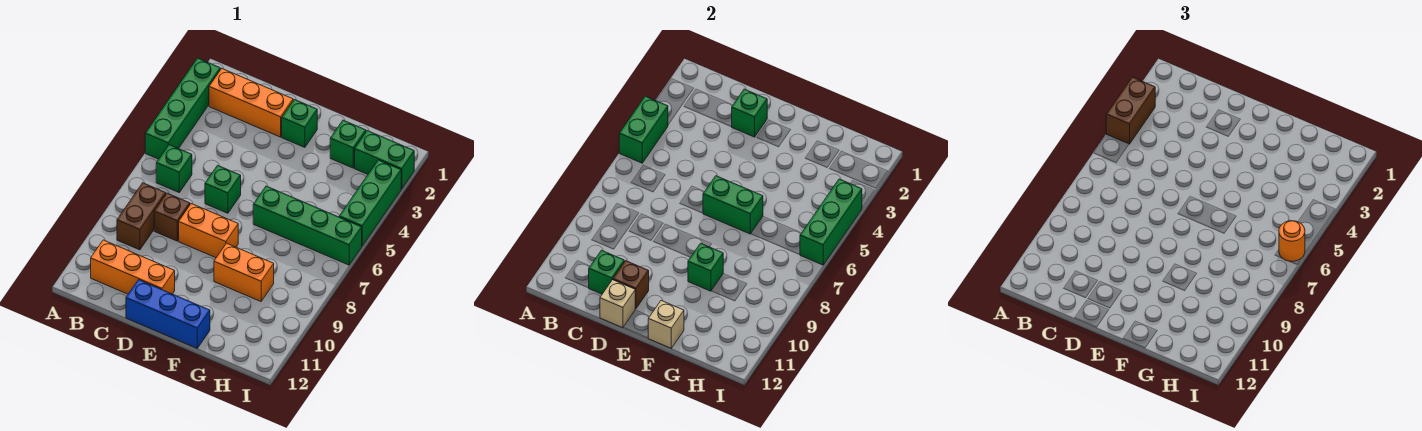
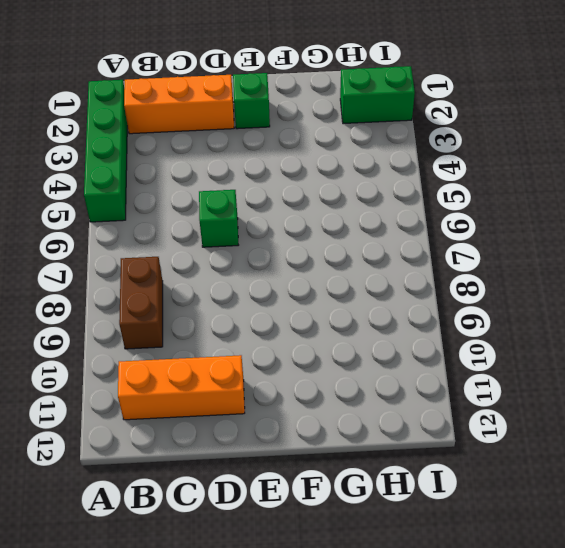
none -> green brick B6 level 1
none -> brown brick C8 level 1
none -> orange brick D8:E8 level 1

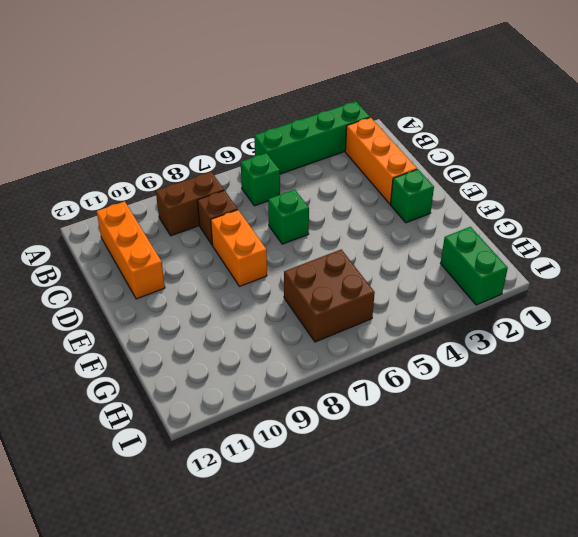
brown brick G6:H7 level 1 -> green brick F6:I6 level 1
none -> blue brick D12:F12 level 1
none -> orange brick F9:G9 level 1
none -> green brick G2 level 1

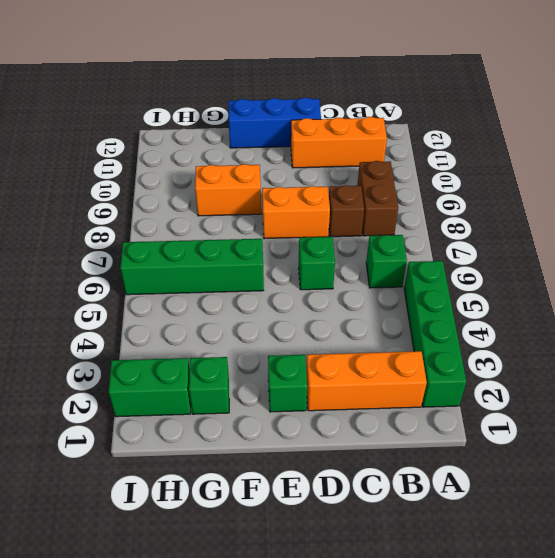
none -> green brick I3:I5 level 1
none -> green brick A4:A5 level 2
none -> green brick C11 level 2

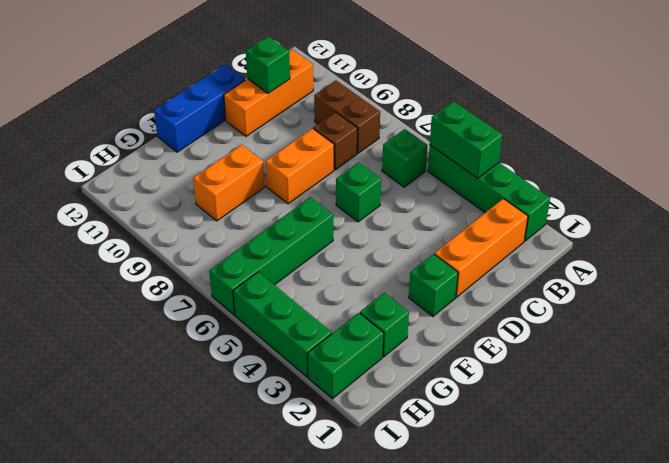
none -> green brick D2 level 2
none -> brown brick D11 level 2
none -> tan brick D12 level 2

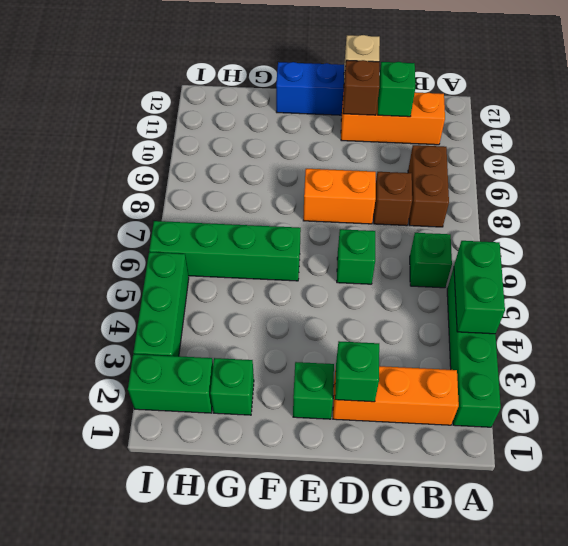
none -> orange brick F9:G9 level 1
none -> green brick E6:F6 level 2
none -> green brick F9 level 2

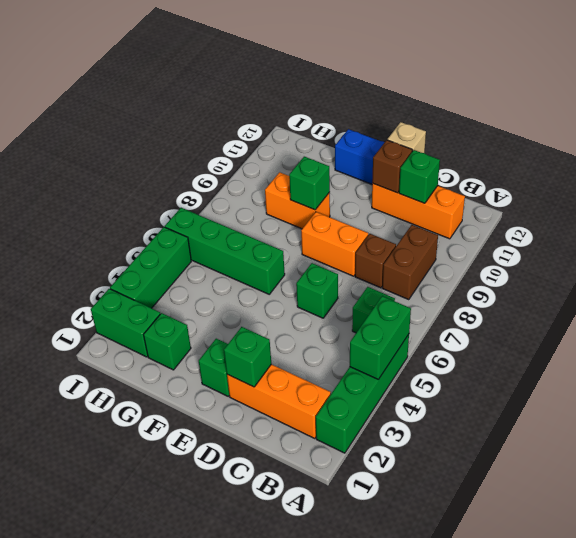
none -> green brick E6:F6 level 2
none -> tan brick F12 level 2
none -> green brick I4:I6 level 2

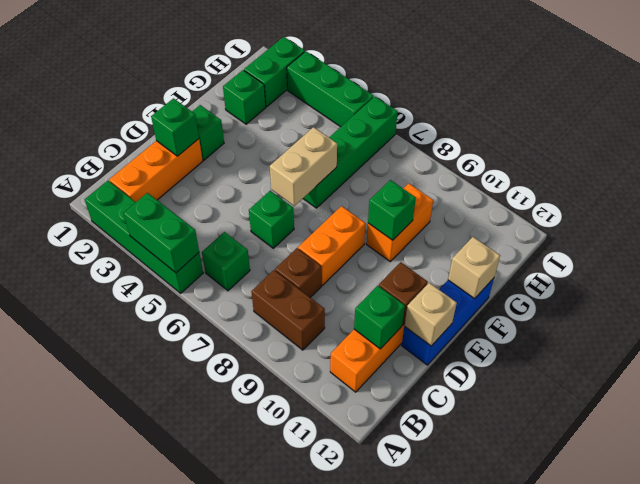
tan brick E6:F6 level 2 -> green brick E6:F6 level 2
none -> green brick I4:I6 level 2
none -> brown brick A3:A4 level 3
none -> orange round brick I6 level 3

